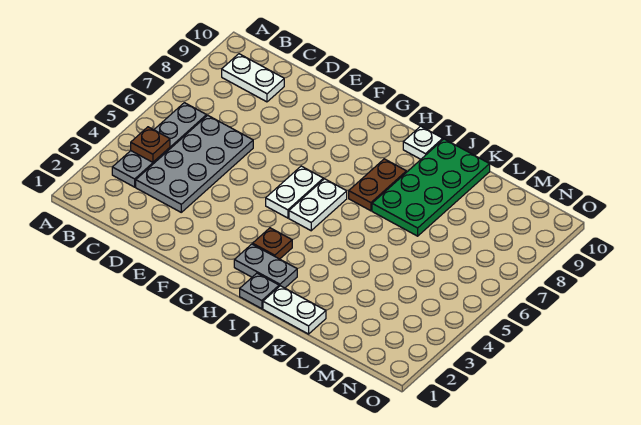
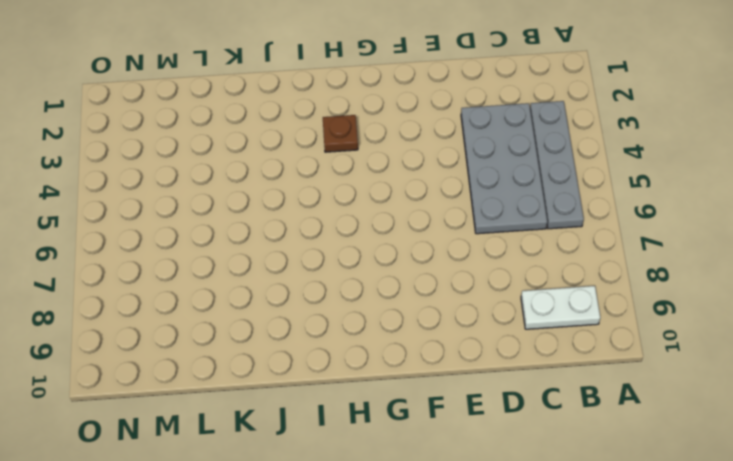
none -> white plate G5:G6 level 1
none -> grey plate H2:I2 level 1
none -> white plate H5:H6 level 1

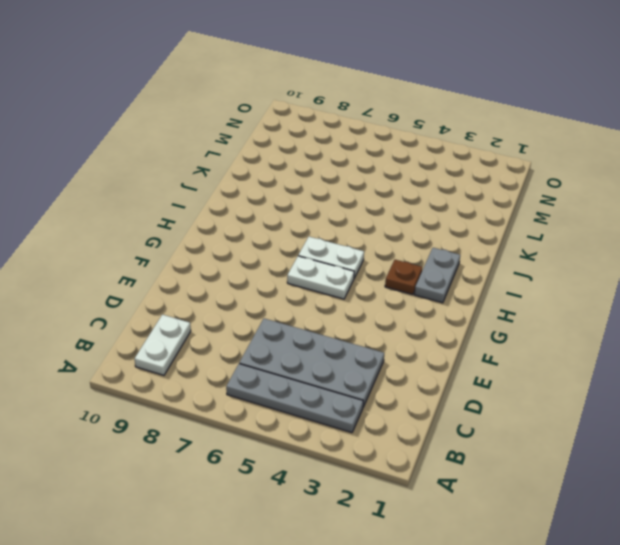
none -> grey plate I1 level 1
none -> brown plate I7:I8 level 1
none -> white plate I10 level 1

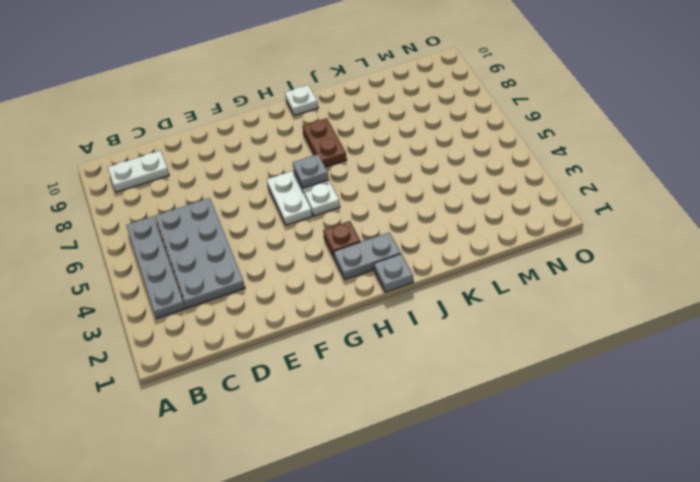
grey plate H6 level 2 -> none
none -> white plate J1:K1 level 1
none -> green plate J7:K10 level 1
none -> brown plate B4 level 2

